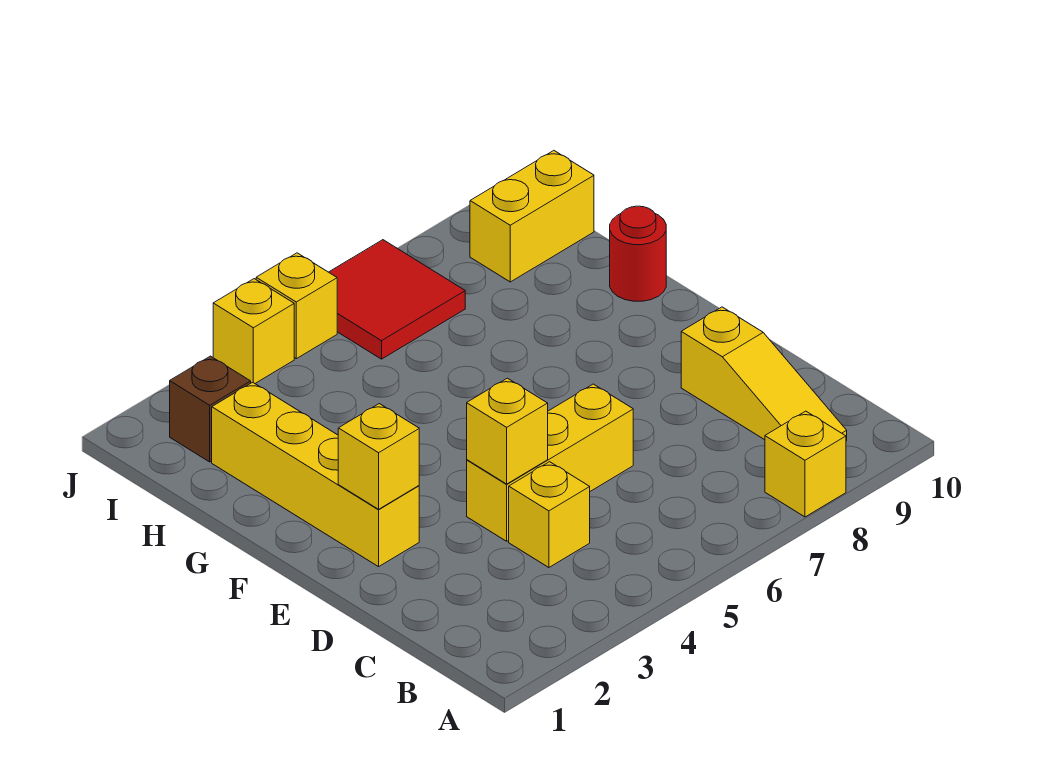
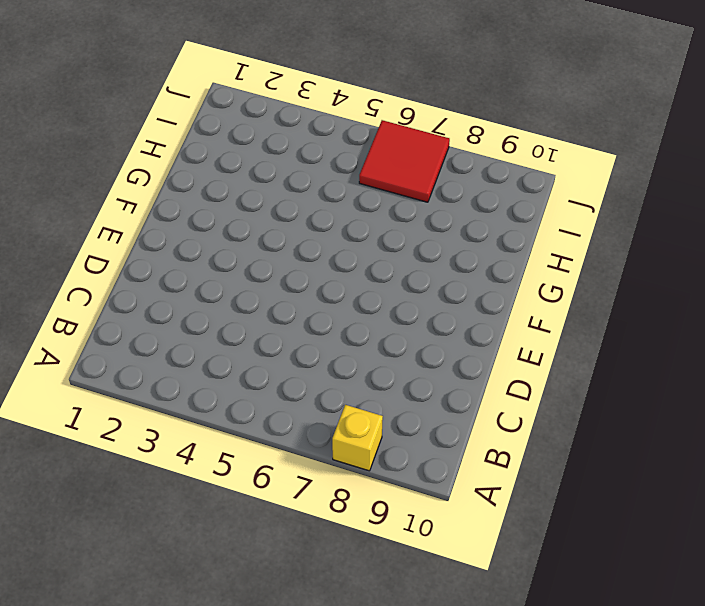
none -> yellow slope B9:D9 level 1 top D
none -> yellow brick C4 level 1
none -> yellow brick D4:D6 level 1

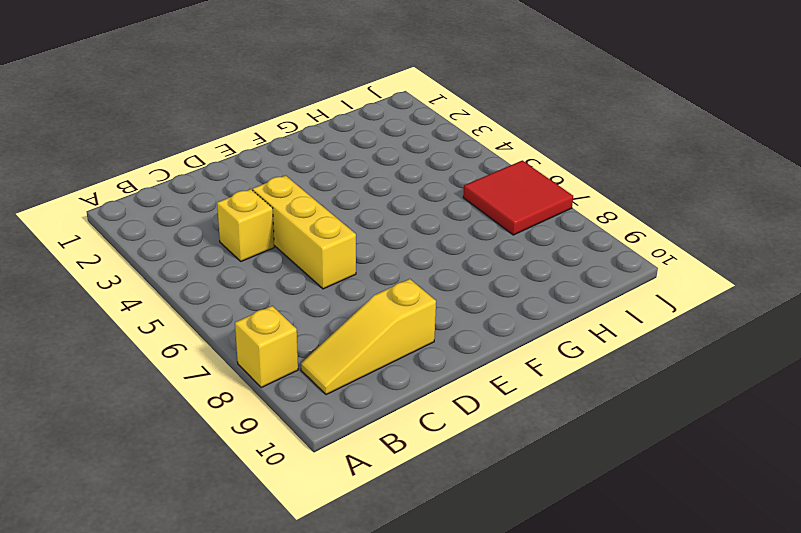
none -> yellow brick E2:H2 level 1
none -> red round brick G10 level 1
none -> brown brick I2 level 1

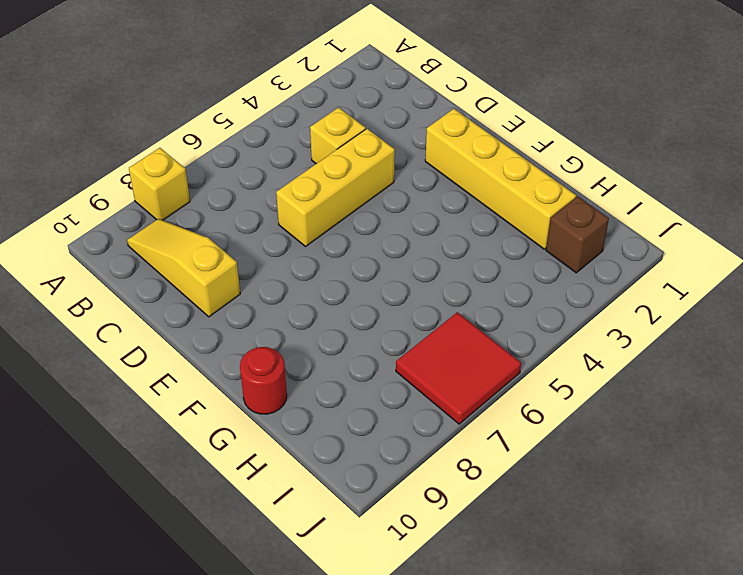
none -> yellow brick I9:I10 level 1
none -> yellow brick J4 level 1
none -> yellow brick J5 level 1

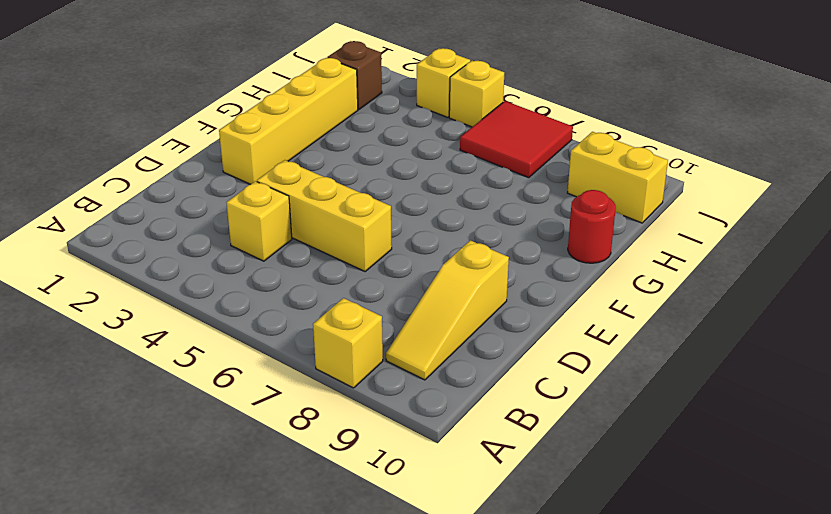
none -> yellow brick D4 level 2
none -> yellow brick E2 level 2

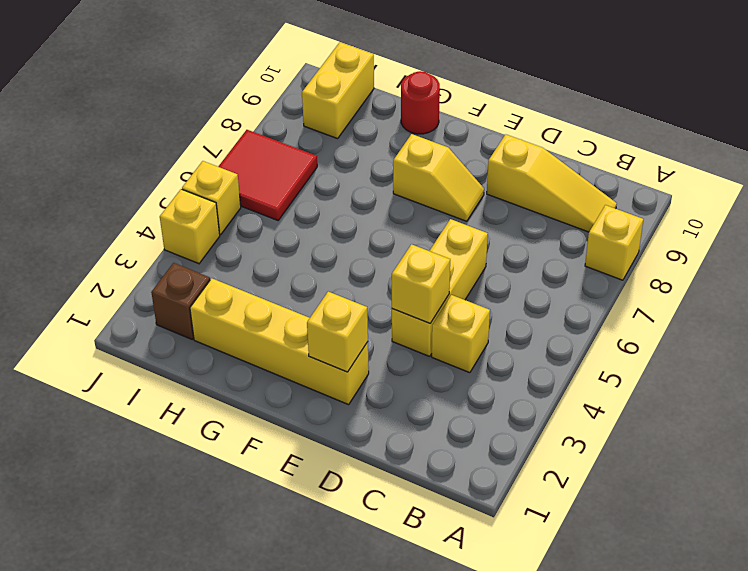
yellow slope E8:F8 level 1 top F -> none

